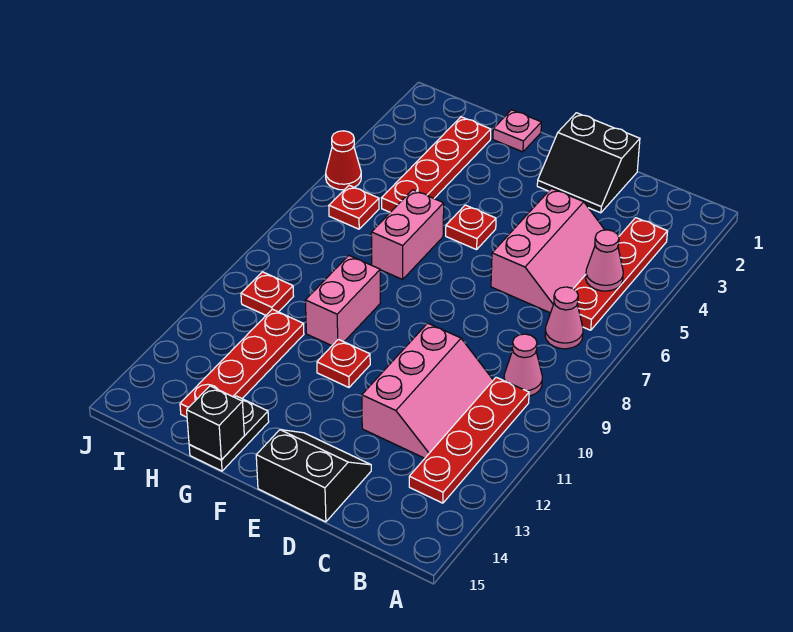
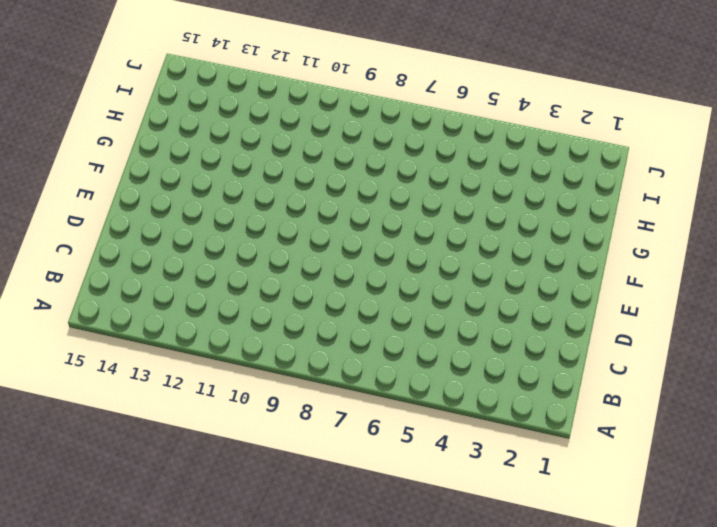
none -> red plate B3:B6 level 1
none -> pink cone B7 level 1
none -> pink cone B9 level 1

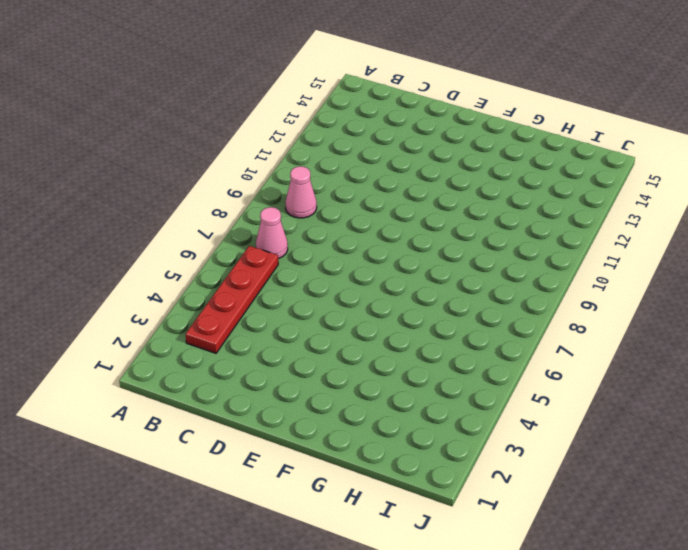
none -> red plate B10:B13 level 1
none -> pink slope C4:D6 level 1 top D
none -> pink slope C10:D12 level 1 top D

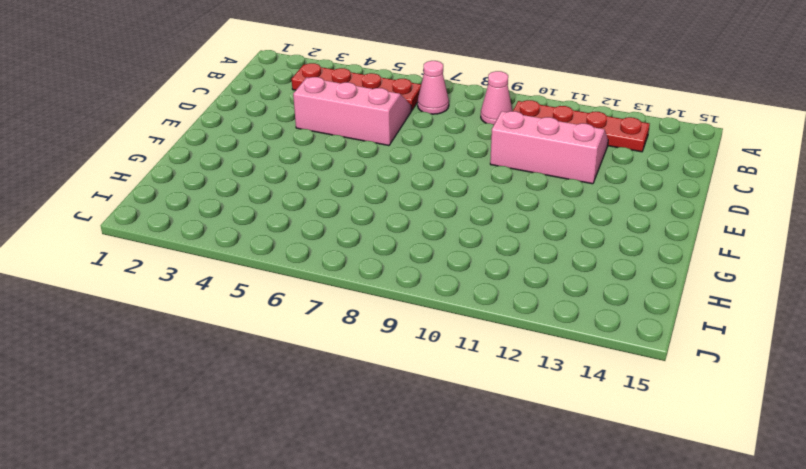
none -> black slope D1:E2 level 1 top 1
none -> black slope D14:E15 level 1 top 15
none -> red plate F5 level 1

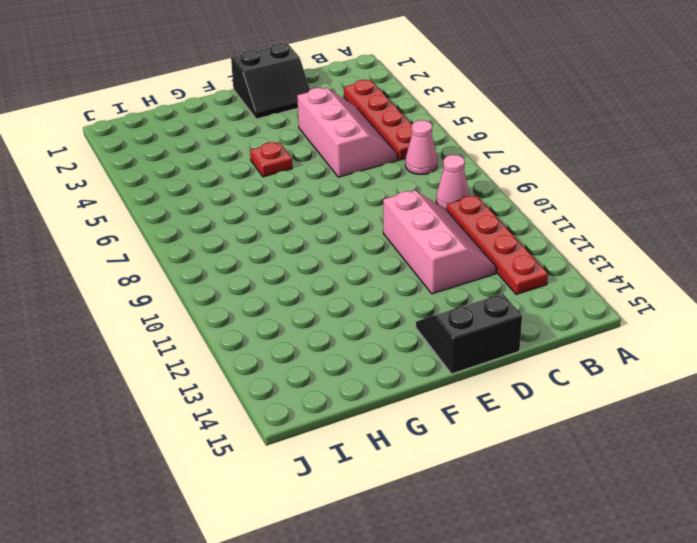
none -> red plate F11 level 1
none -> pink plate G1 level 1
none -> pink brick G6:G7 level 1

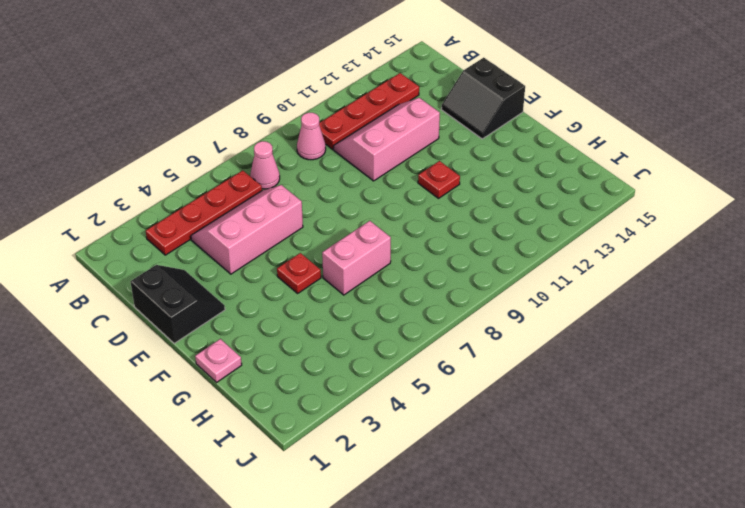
none -> pink brick G9:G10 level 1
none -> black plate G14:G15 level 1
none -> red plate H2:H5 level 1

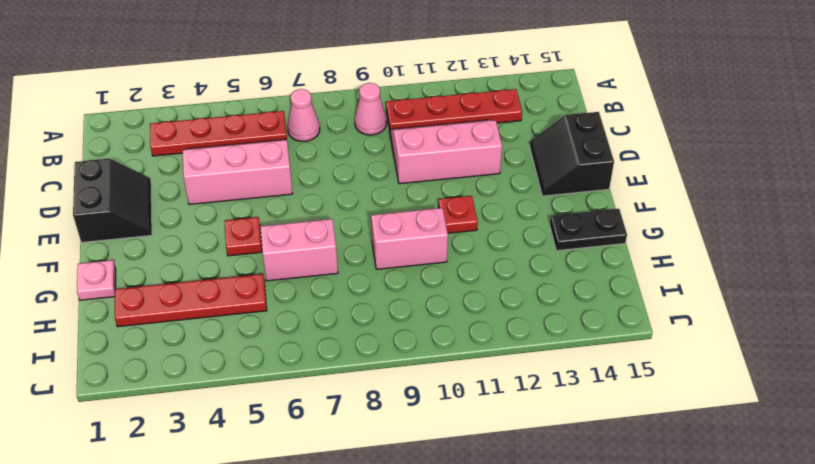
none -> red plate H11:H14 level 1
none -> red plate I6 level 1
none -> red plate I10 level 1

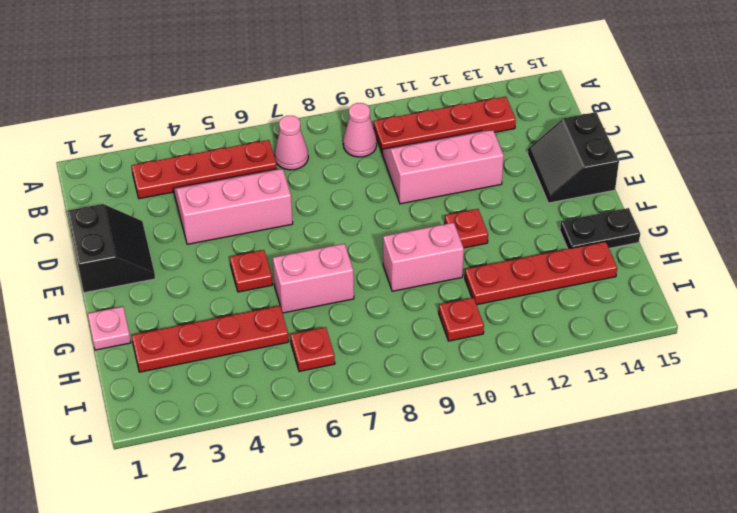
none -> red cone J5 level 1
none -> pink cone B5 level 2
none -> black brick G15 level 2

